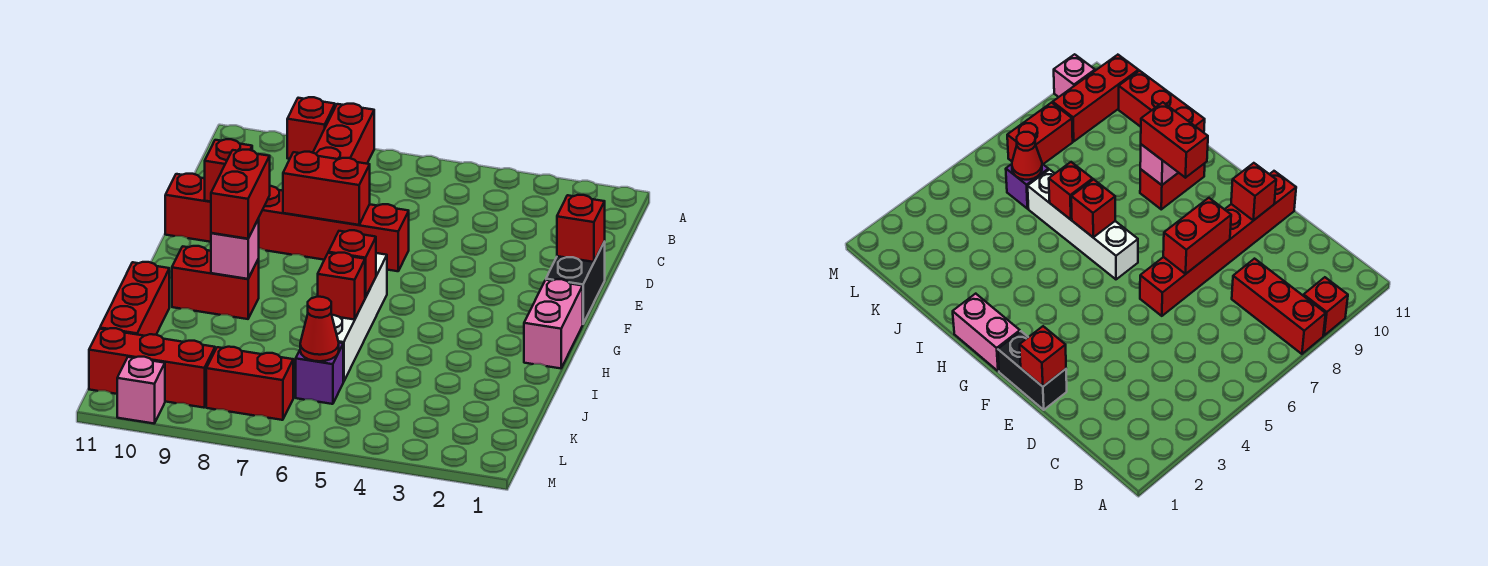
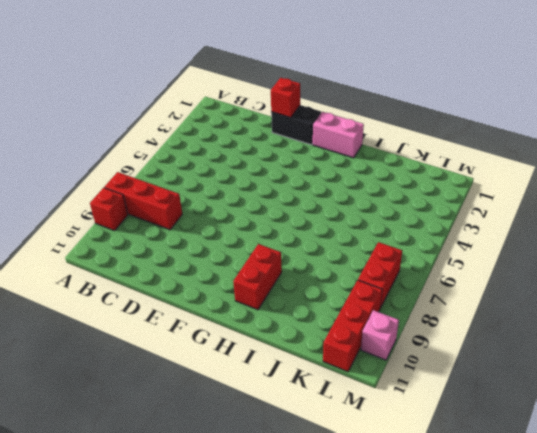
none -> red brick E6:E11 level 1
none -> white brick G6:J6 level 1
none -> red brick I11:K11 level 1

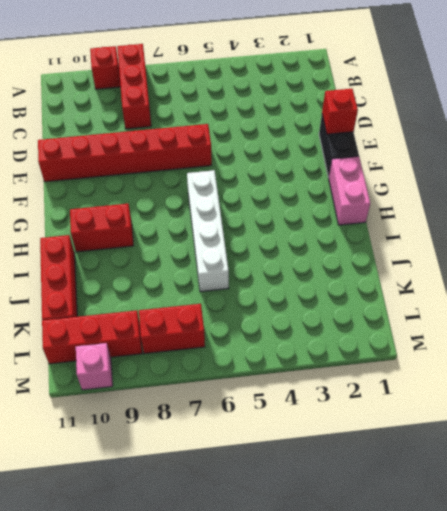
none -> purple brick K6 level 1
none -> red brick E7:E8 level 2
none -> red brick E10 level 2

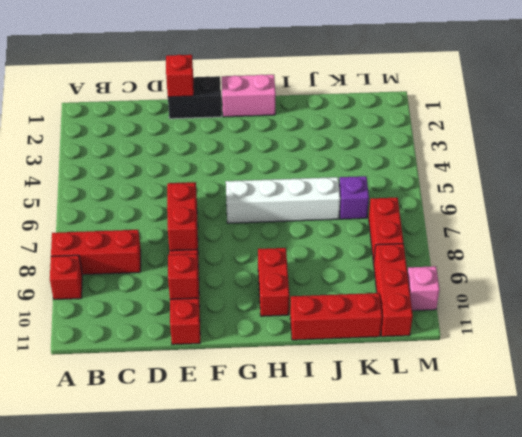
none -> red brick H6 level 2
none -> pink brick H9 level 2
none -> red brick I6 level 2

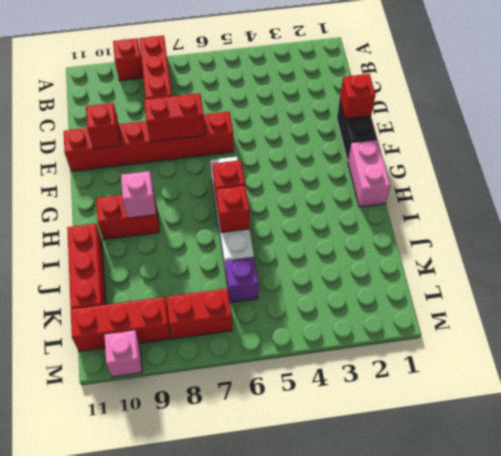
none -> red cone K6 level 2
none -> red brick G9:H9 level 3

